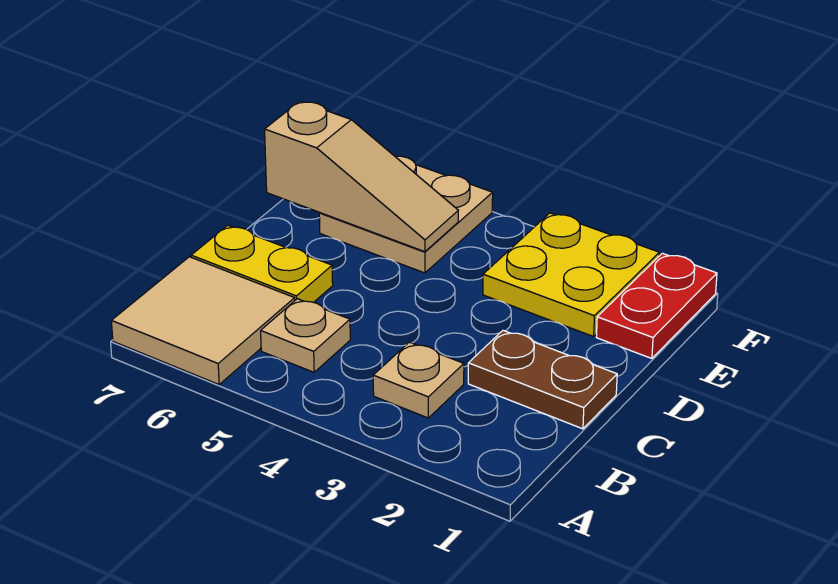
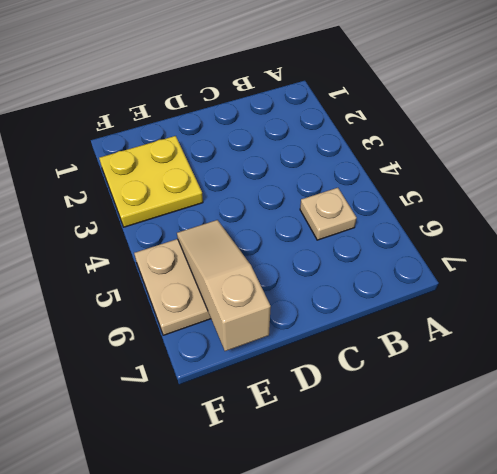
none -> tan tile A6:B7 level 1
none -> tan plate B3 level 1

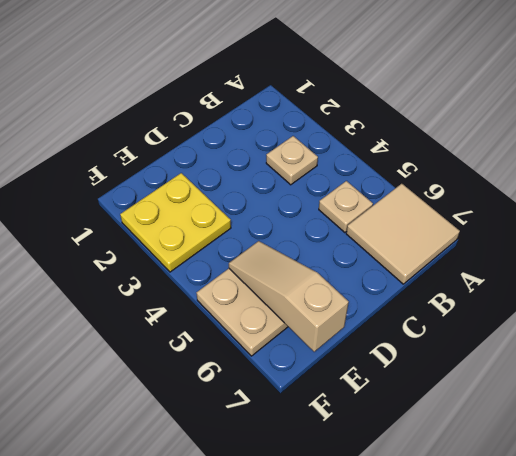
none -> brown plate C1:C2 level 1
none -> yellow plate C6:C7 level 1

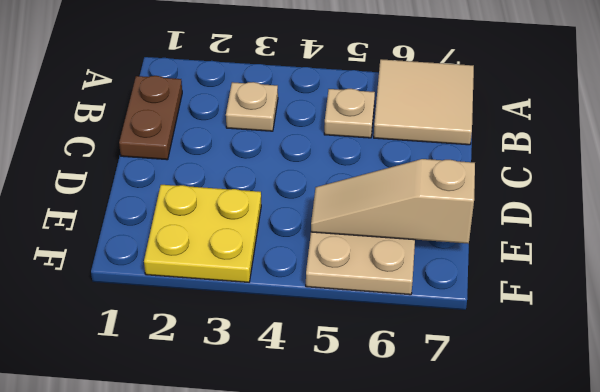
brown plate B1:C1 level 1 -> brown plate C1:C2 level 1
none -> yellow plate C6:C7 level 1
none -> red plate E1:F1 level 1

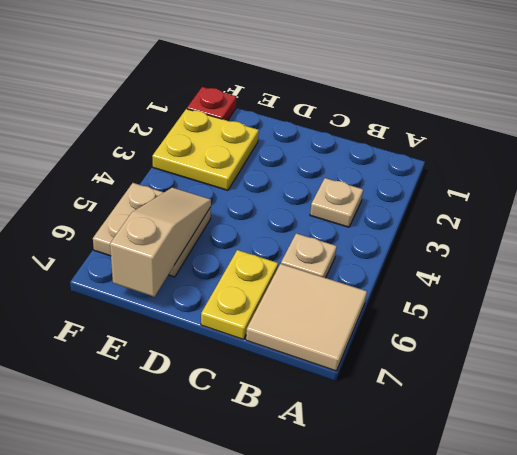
red plate F1 level 1 -> red plate E1:F1 level 1
none -> brown plate C1:C2 level 1

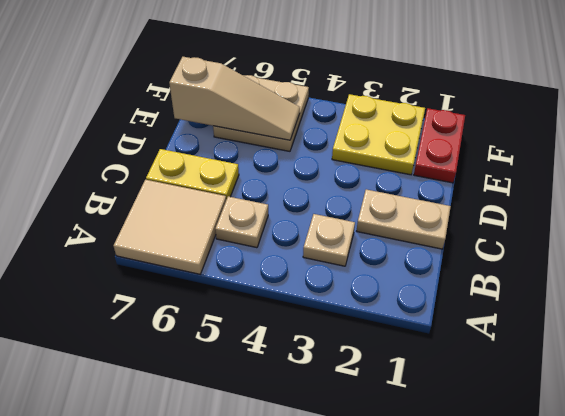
tan plate C1:C2 level 1 -> brown plate C1:C2 level 1

